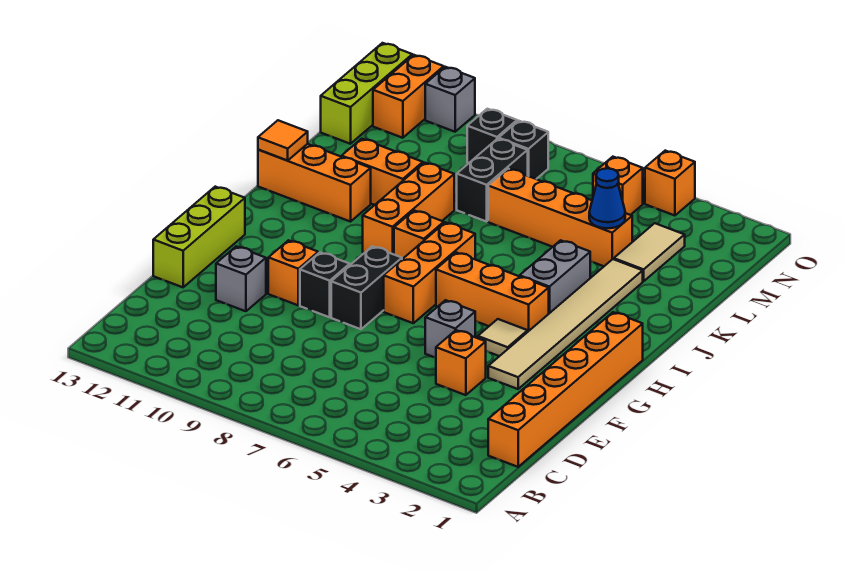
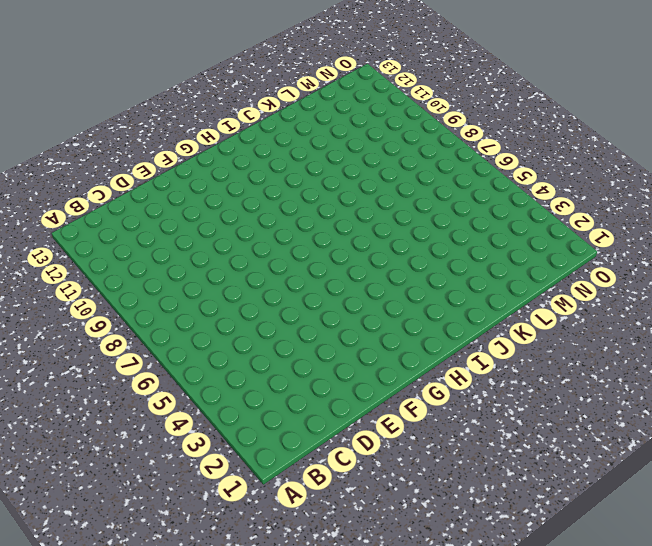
none -> orange brick C1:H1 level 1
none -> orange brick E4 level 1
none -> grey brick E11 level 1

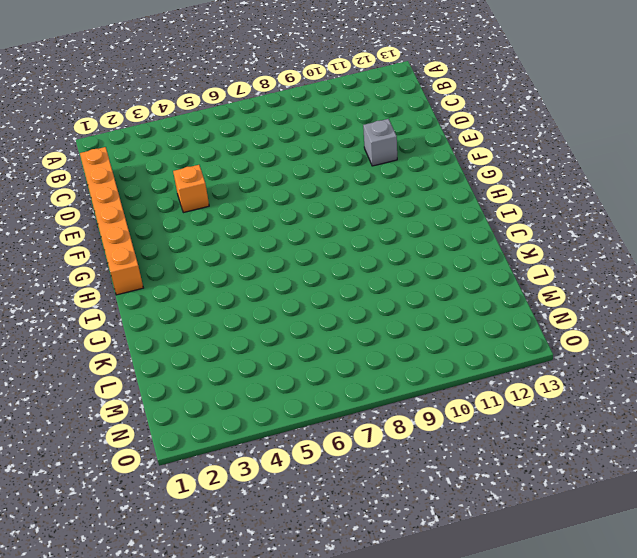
none -> lime brick E13:G13 level 1
none -> tan tile F3:K3 level 1
none -> grey brick F5 level 1

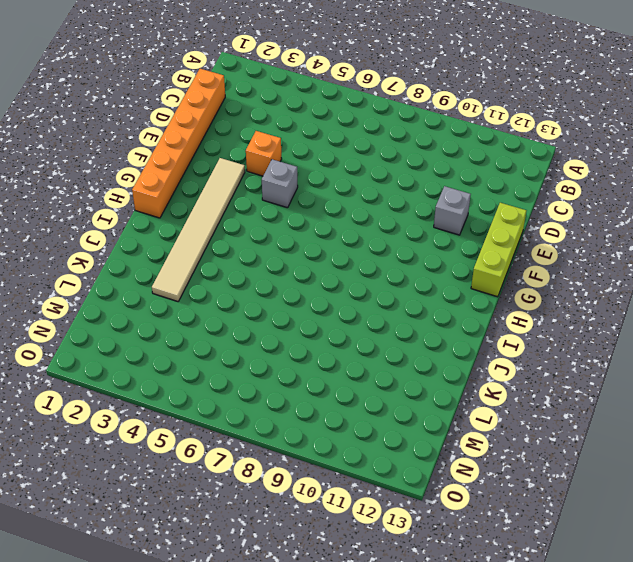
none -> black brick F8:G8 level 1
none -> black brick F9 level 1
none -> orange brick F10 level 1

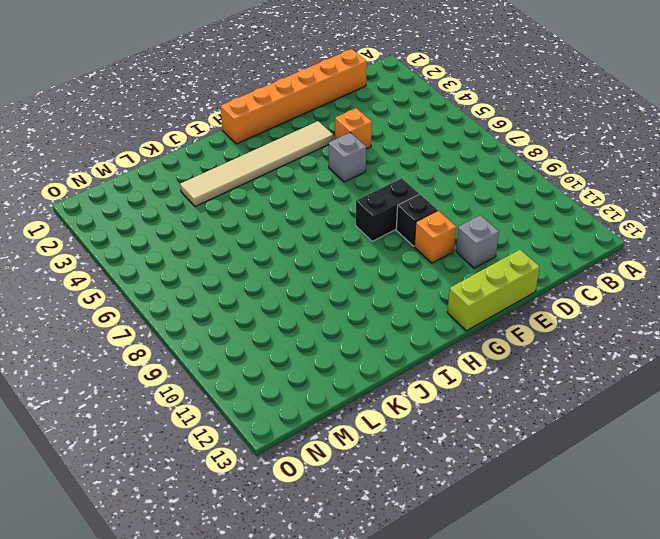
none -> tan tile G4 level 1
none -> orange brick G7:I7 level 1
none -> orange brick H4:H6 level 1

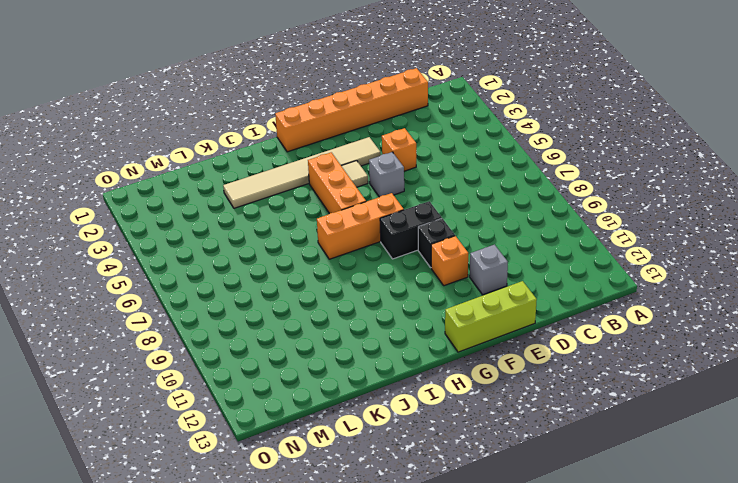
none -> grey brick I4:J4 level 1
none -> orange brick I8 level 1
none -> orange brick I9:K9 level 1

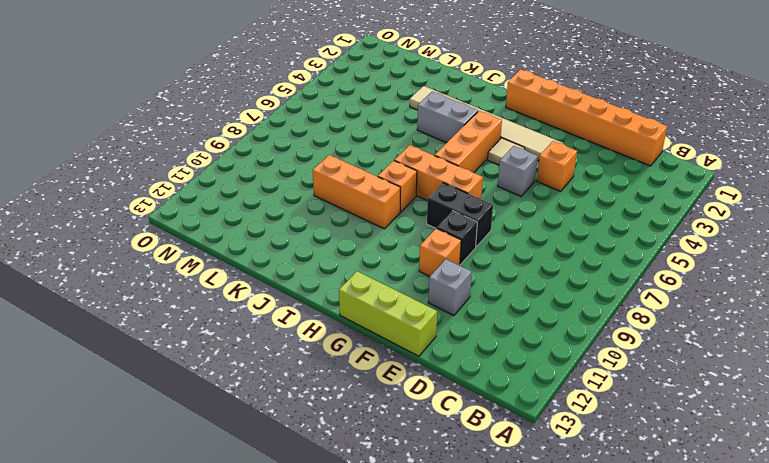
none -> orange brick J11:J13 level 1
none -> orange brick K10:K11 level 1
none -> tan tile L3:M3 level 1

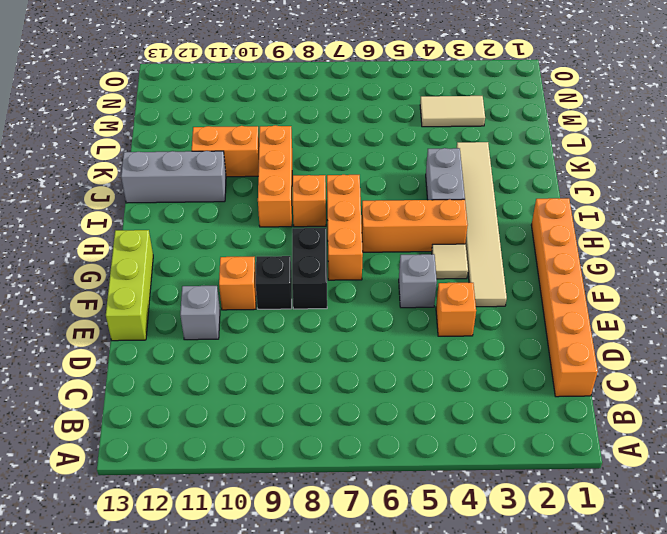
grey brick J11:J13 level 1 -> orange brick J11:J13 level 1
tan tile M3:M4 level 1 -> tan tile L3:M3 level 1
none -> orange brick L4:L7 level 1
none -> black brick L8:M8 level 1
none -> lime brick M13:O13 level 1

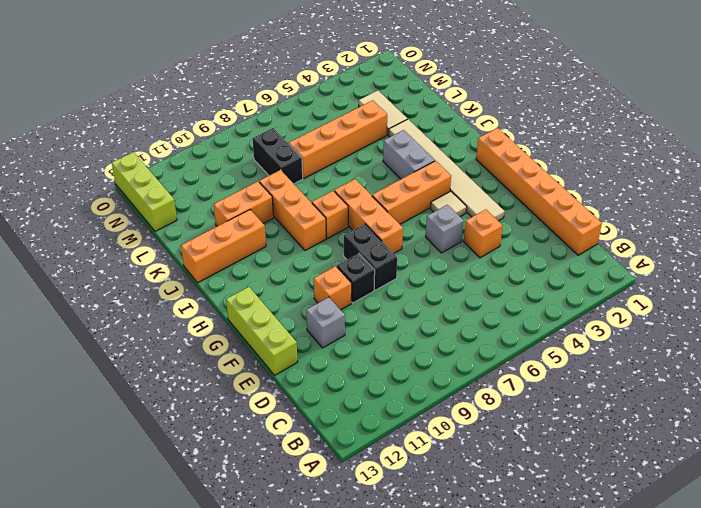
none -> orange brick N5 level 1
none -> black brick N8 level 1
none -> black brick N9 level 1

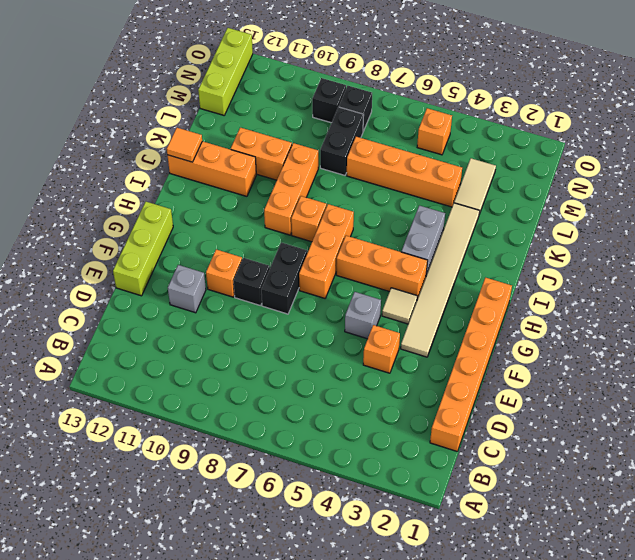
none -> orange brick N12:O12 level 1
none -> orange brick O4 level 1
none -> grey brick O11 level 1

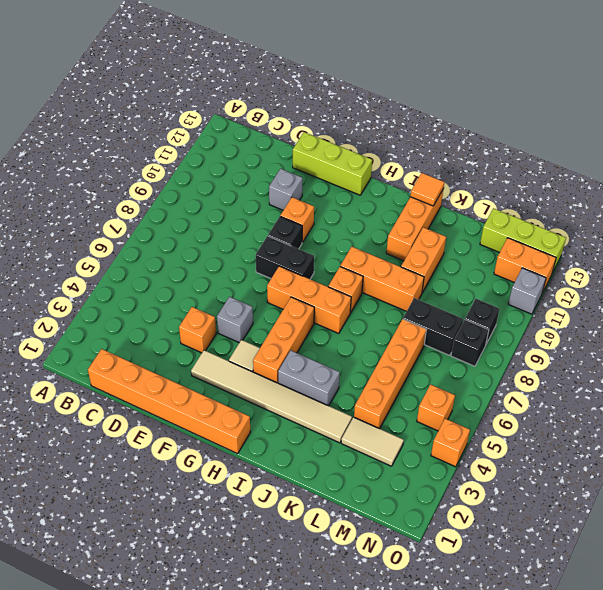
none -> blue cone L4 level 2

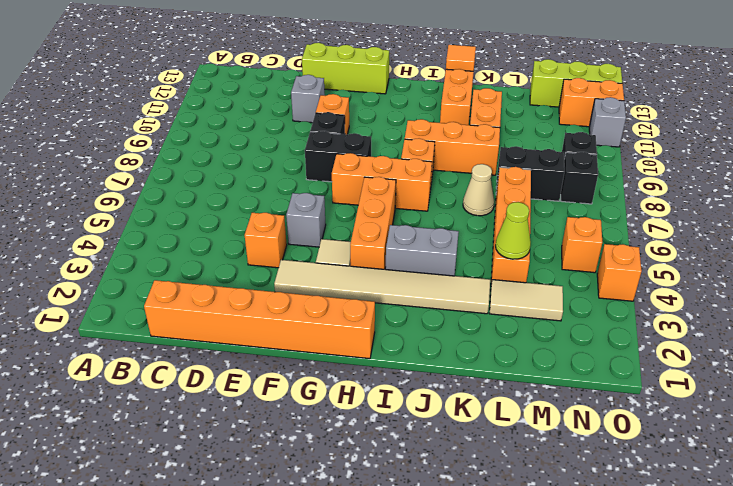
tan cone K7 level 1 -> none
lime cone L4 level 2 -> blue cone L4 level 2

